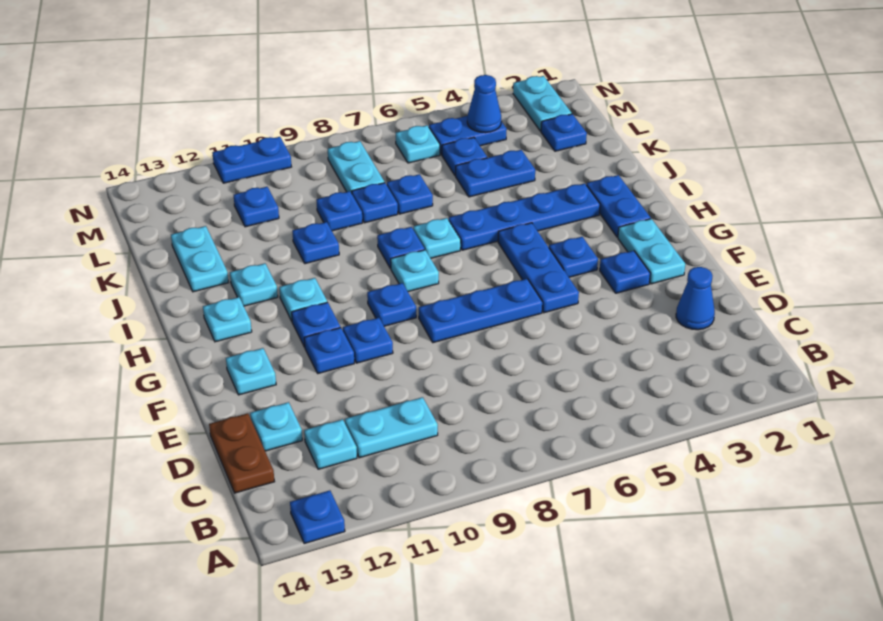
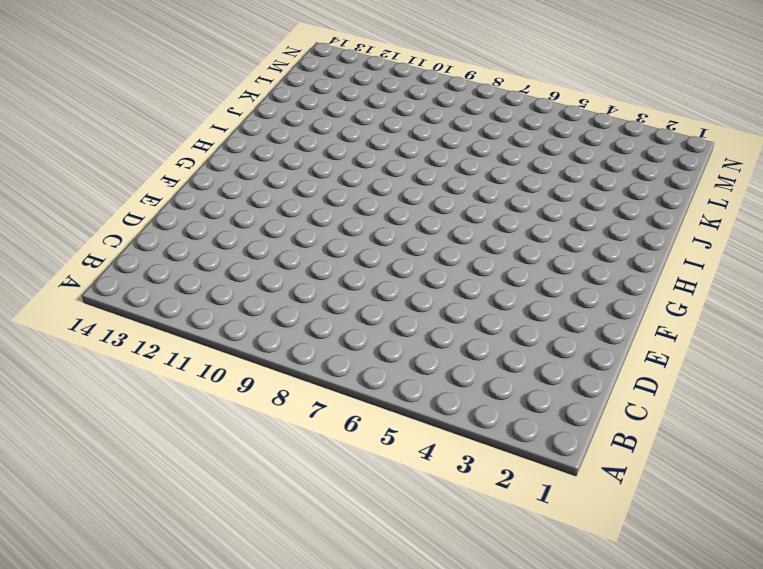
none -> blue plate A13 level 1
none -> cyan plate C10:C11 level 1
none -> cyan plate C12 level 1
none -> brown plate C14:D14 level 1

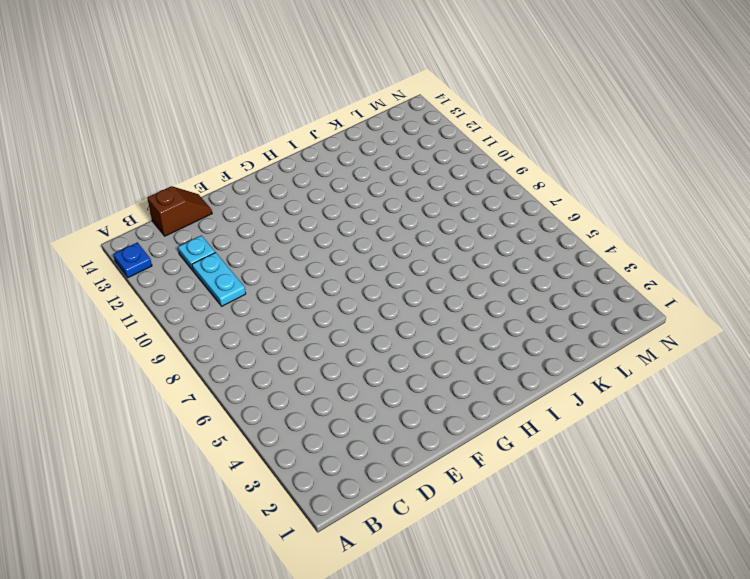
brown slope C14:D14 level 1 top C -> brown plate C14:D14 level 1
none -> blue cone D2 level 1
none -> cyan plate D13 level 1
none -> cyan plate F2:G2 level 1
none -> blue plate F3 level 1

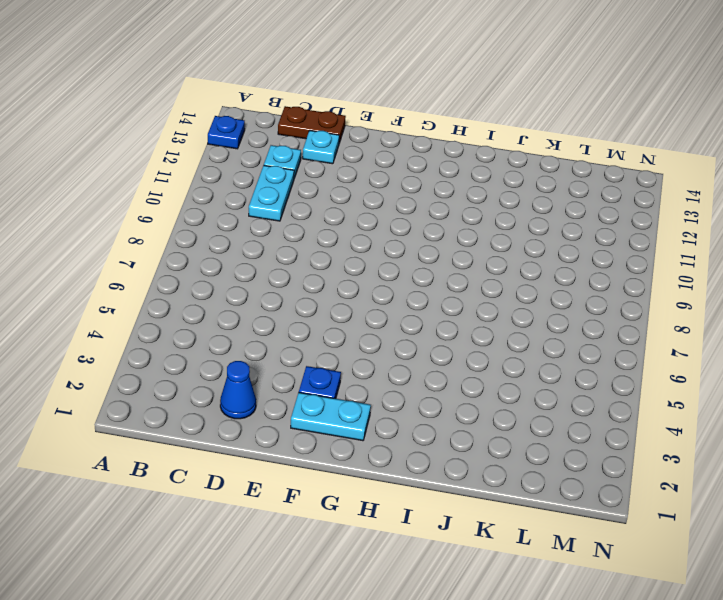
none -> blue plate F5:H5 level 1
none -> blue plate F6:F8 level 1
none -> blue plate F10 level 1
none -> blue plate F11 level 1

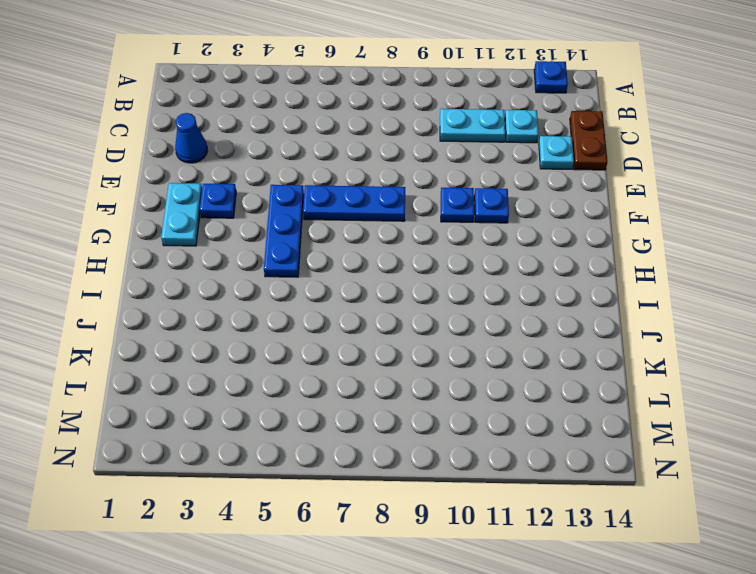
none -> cyan plate F13 level 1
none -> blue plate G4 level 1
none -> blue plate G9 level 1
none -> blue plate G11 level 1

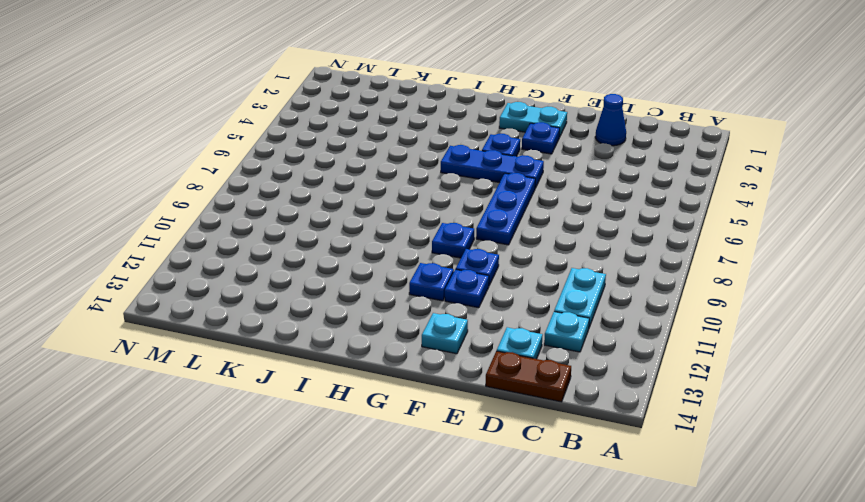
none -> blue plate A13 level 1
none -> blue plate H2:I2 level 1
none -> cyan plate H8 level 1
none -> cyan plate H11 level 1

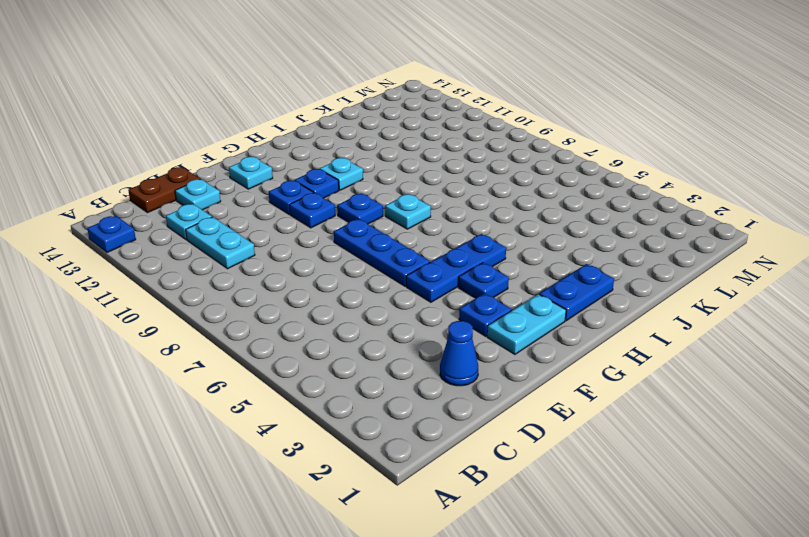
none -> cyan plate H13 level 1
none -> blue plate I3:I6 level 1
none -> cyan plate I7 level 1
none -> blue plate I8 level 1

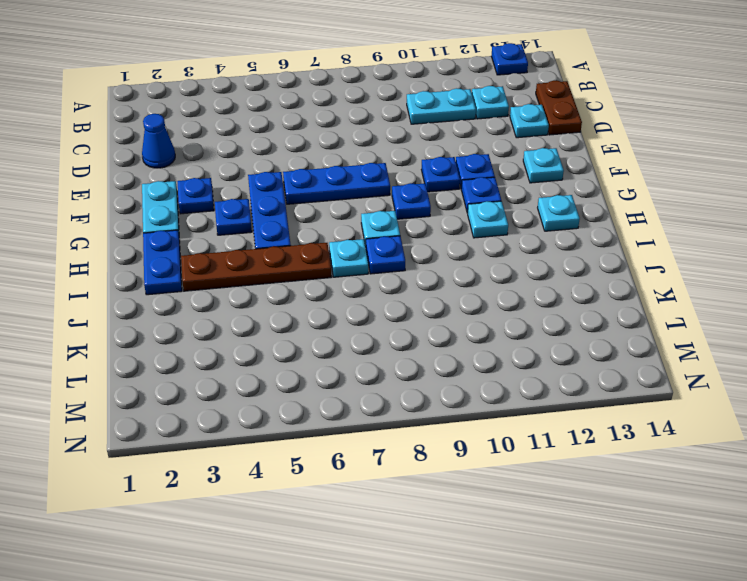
brown plate I3:I6 level 1 -> blue plate I3:I6 level 1
none -> cyan plate I12 level 1
none -> blue plate J10 level 1
none -> cyan plate J13:K13 level 1
none -> blue plate K4:K5 level 1

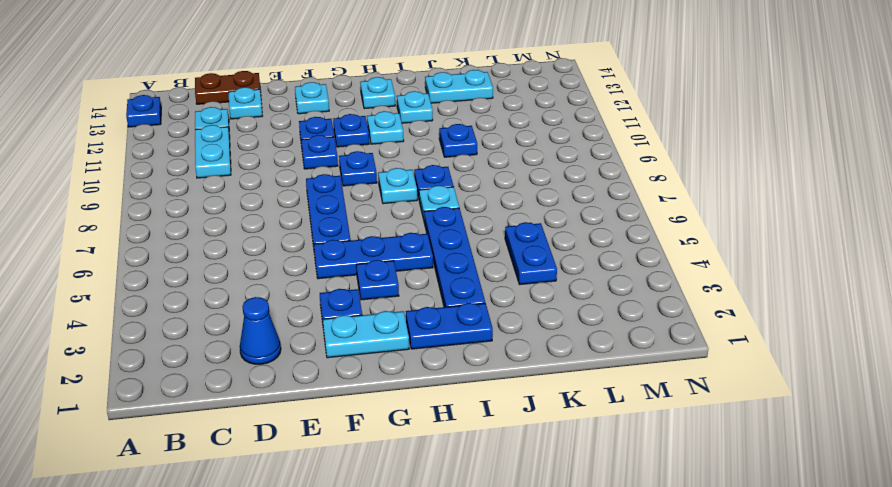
none -> blue plate K7 level 1
none -> blue plate K8 level 1
none -> blue plate K9 level 1
none -> blue plate L2 level 1

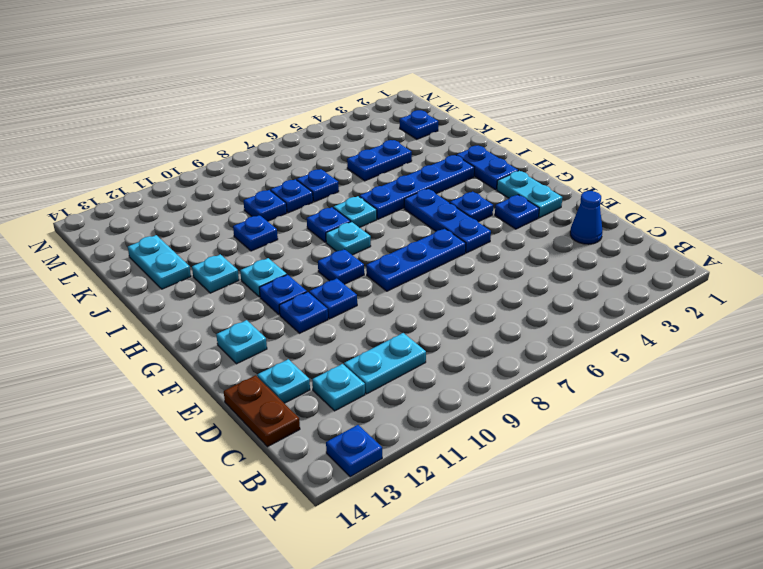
none -> cyan plate H13 level 1
none -> blue plate L5 level 1
none -> cyan plate L8:M8 level 1
none -> blue plate L11 level 1

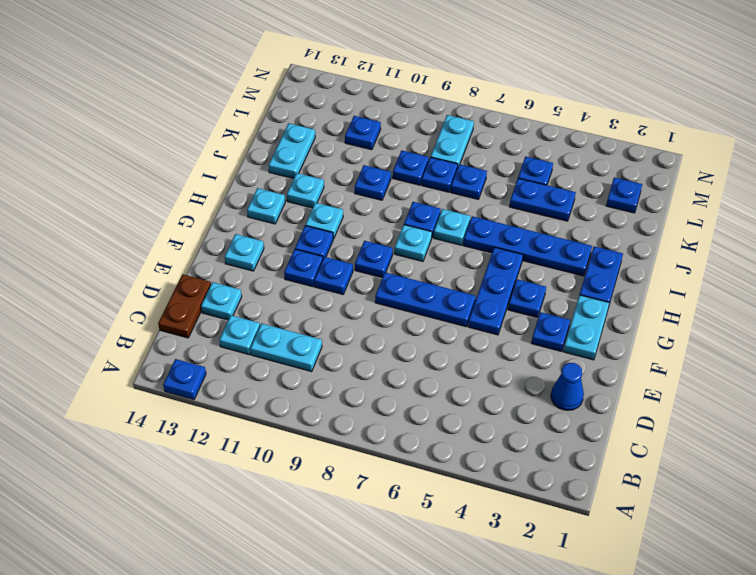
none -> cyan plate M2:N2 level 1
none -> blue plate M4:M5 level 1
none -> cyan plate M6 level 1
none -> blue plate N10:N11 level 1

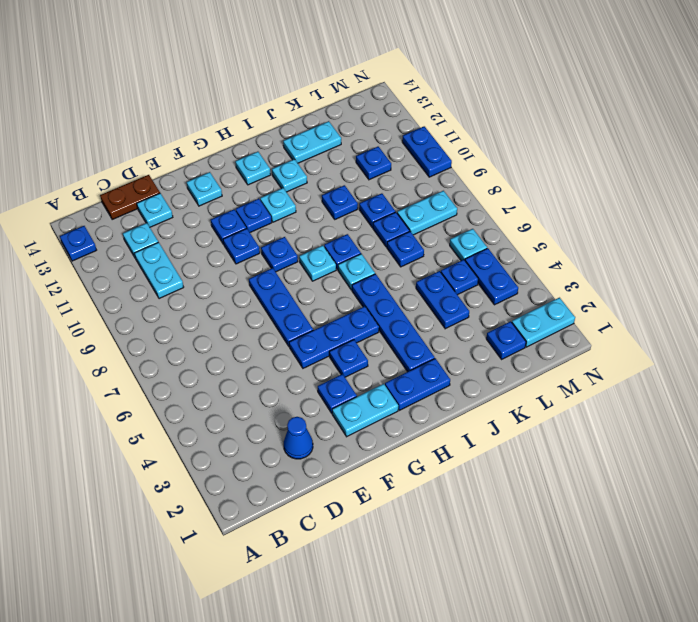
none -> blue cone M4 level 2

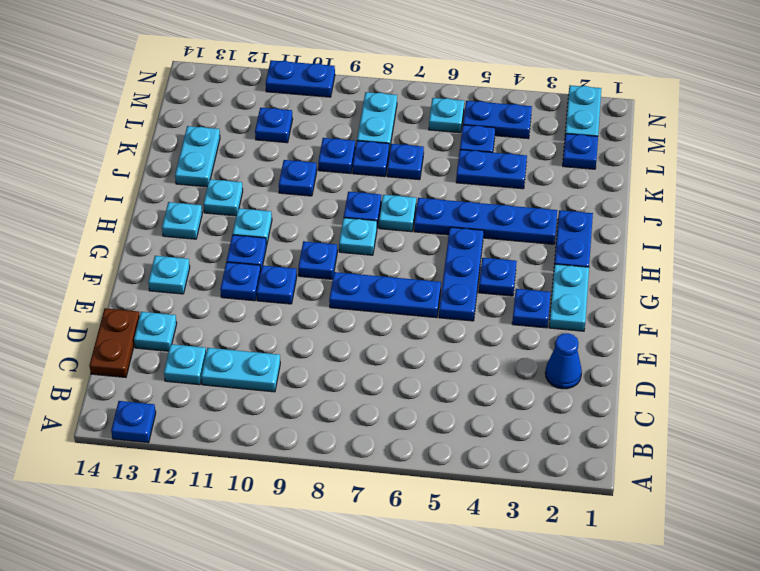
none -> blue cone M4 level 2

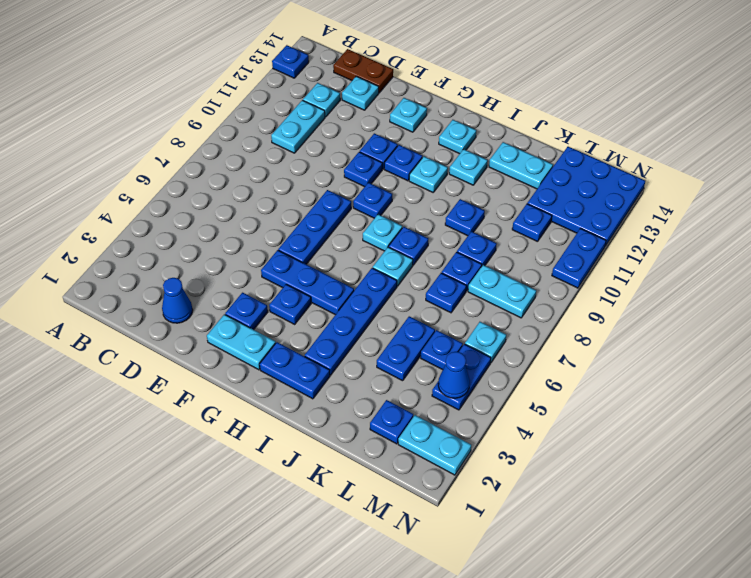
blue plate L12:N14 level 1 -> none

